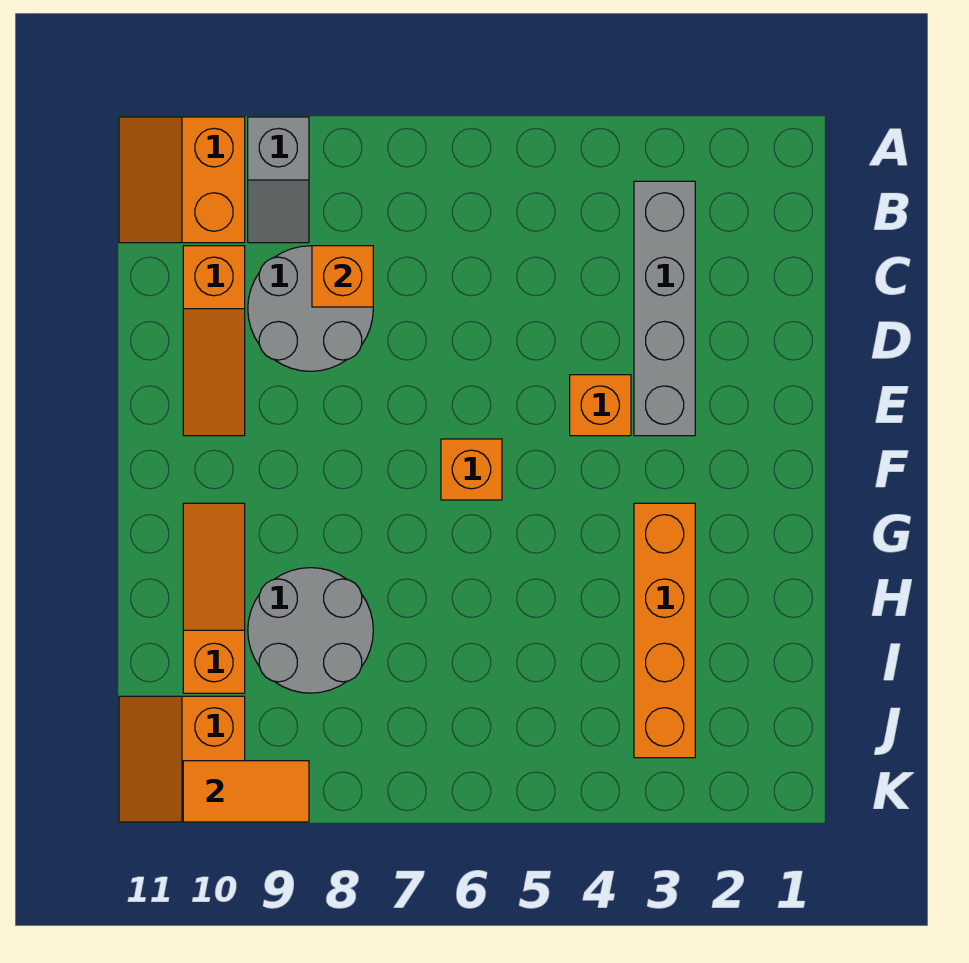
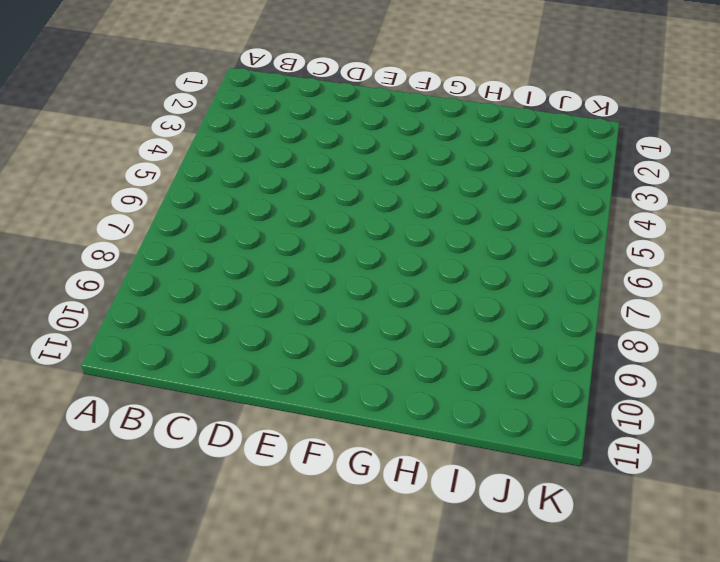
none -> grey slope A9:B9 level 1 top A
none -> orange slope A10:B11 level 1 top 10
none -> grey brick B3:E3 level 1

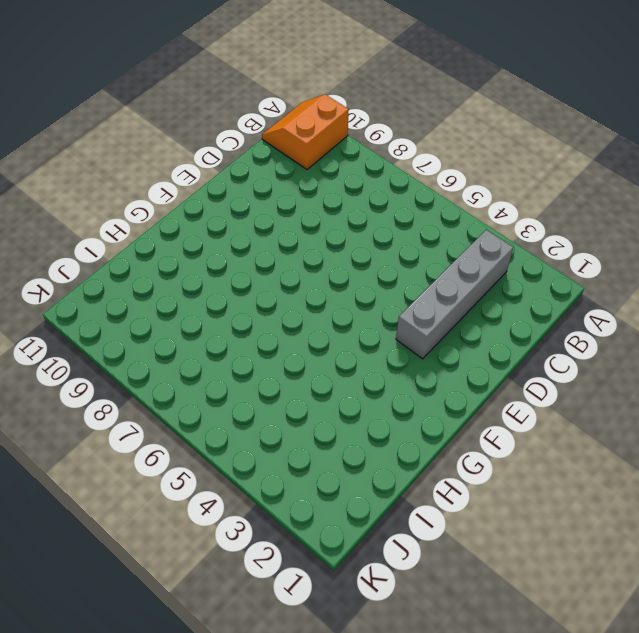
none -> grey slope A9:B9 level 1 top A
none -> grey round brick C8:D9 level 1
none -> orange slope C10:E10 level 1 top C

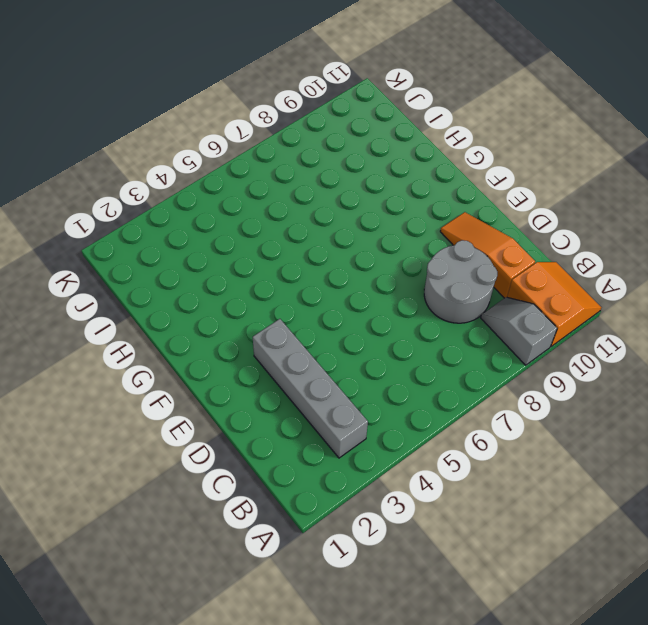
none -> orange brick E4 level 1
none -> orange brick F6 level 1
none -> orange brick G3:J3 level 1

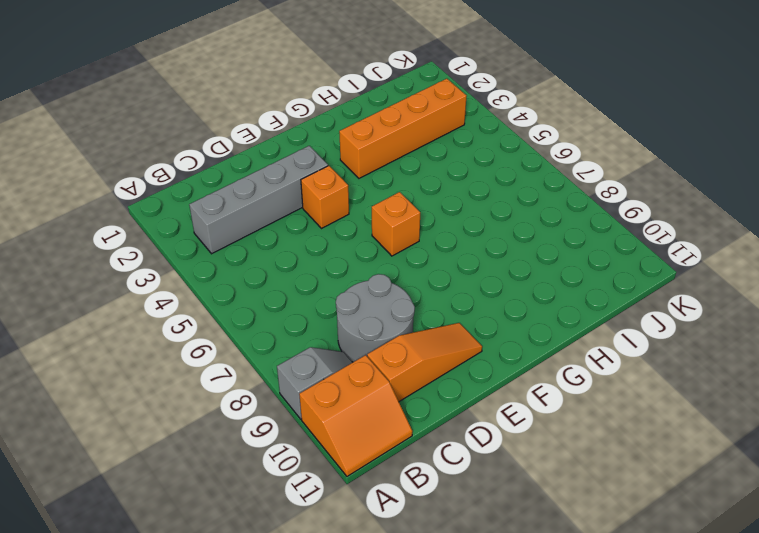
none -> orange slope G10:I10 level 1 top I
none -> grey round brick H8:I9 level 1
none -> orange slope J10:K11 level 1 top 10

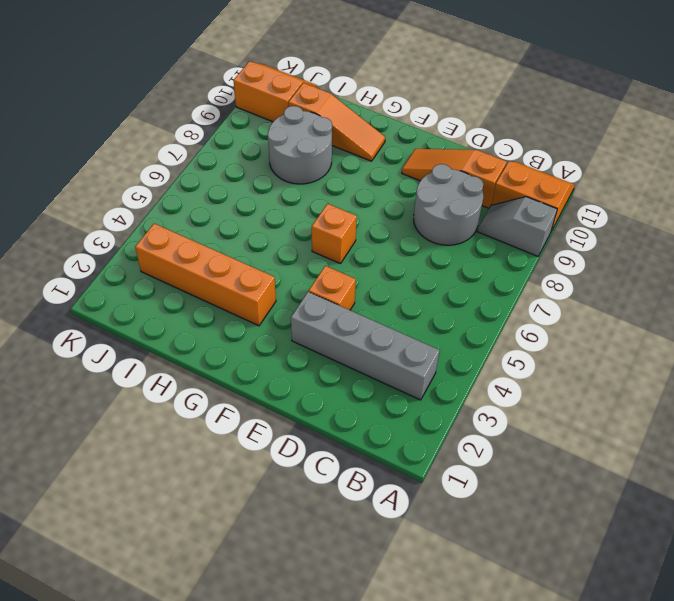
none -> orange brick C8 level 2
none -> orange tile K9:K10 level 2

